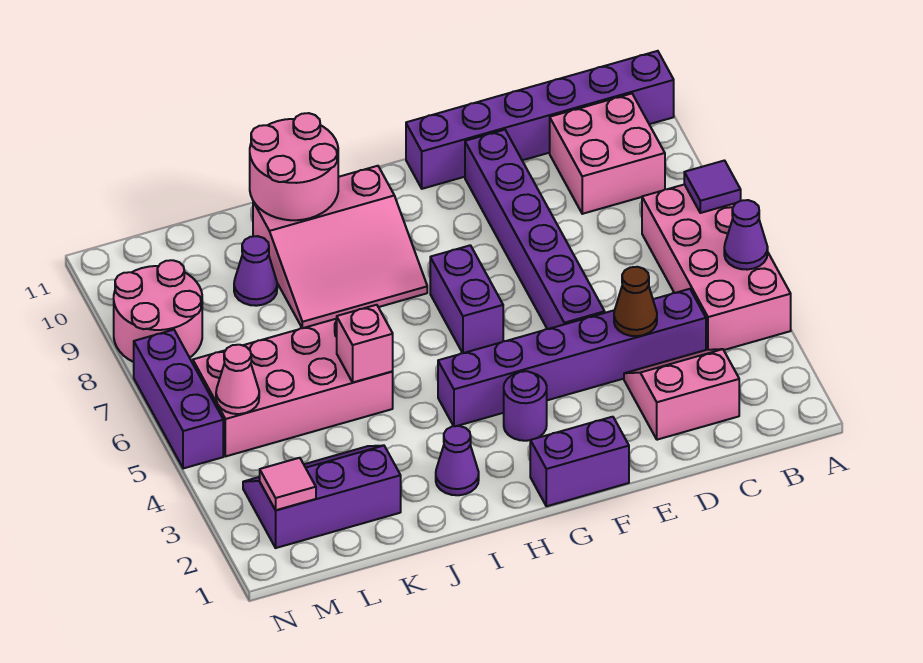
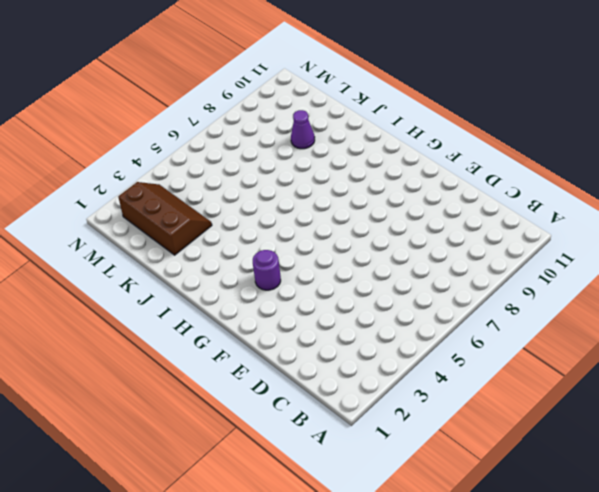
brown slope K2:M3 level 1 top 2 -> purple slope K2:M3 level 1 top 2
none -> pink brick A4:B7 level 1
none -> purple brick A11:F11 level 1
none -> pink brick B9:C10 level 1

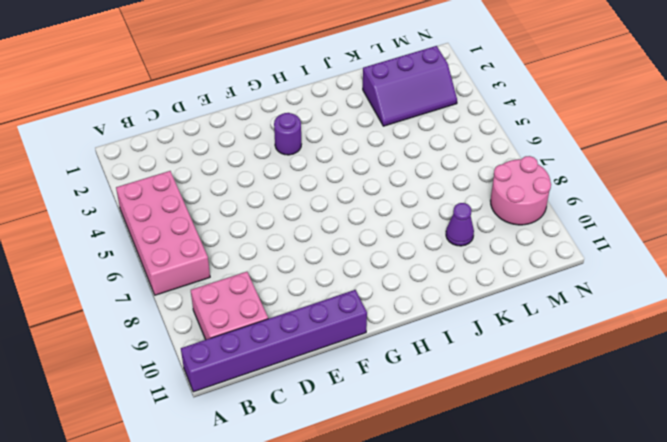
none -> pink slope C2:D3 level 1 top 2
none -> purple brick C4:H4 level 1
none -> purple brick E5:E10 level 1

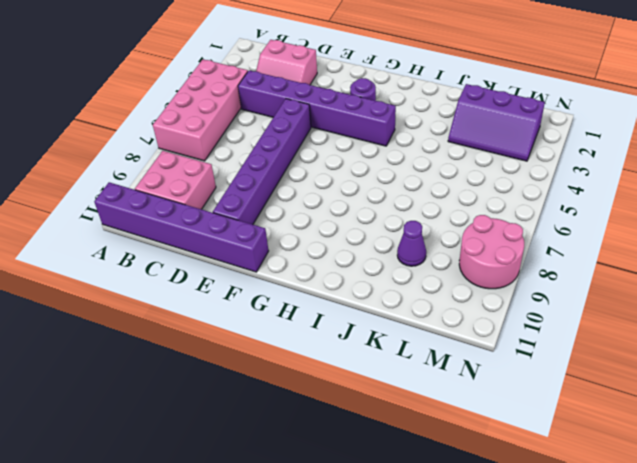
none -> purple brick F1:G1 level 1
none -> purple brick G6:G7 level 1
none -> pink slope H8:J10 level 1 top 10

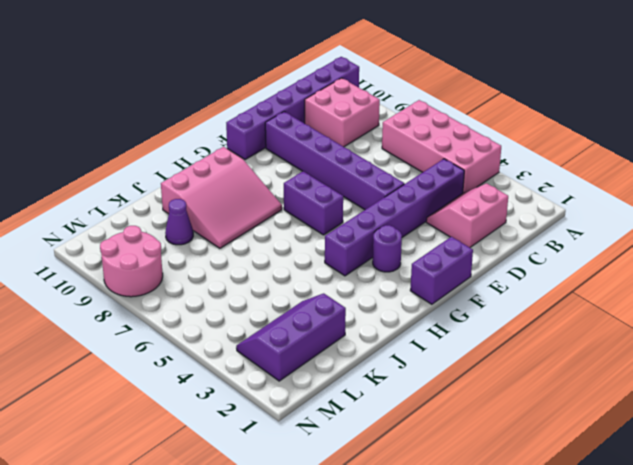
none -> purple cone I2 level 1
none -> pink brick J5:M6 level 1
none -> purple brick N5:N7 level 1

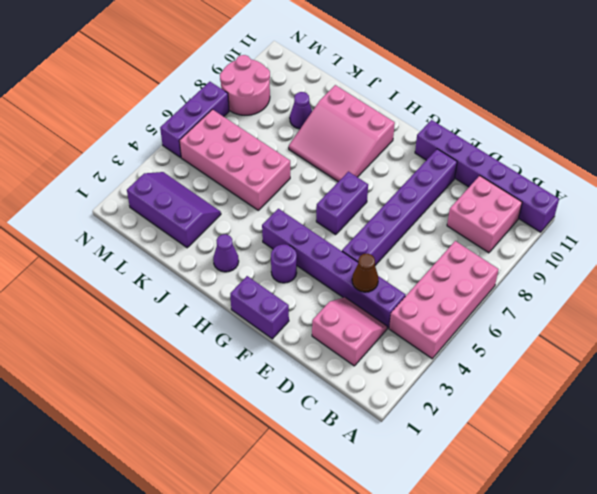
none -> purple cone A5 level 2
none -> purple tile A7 level 2
none -> pink round brick I10:J11 level 2

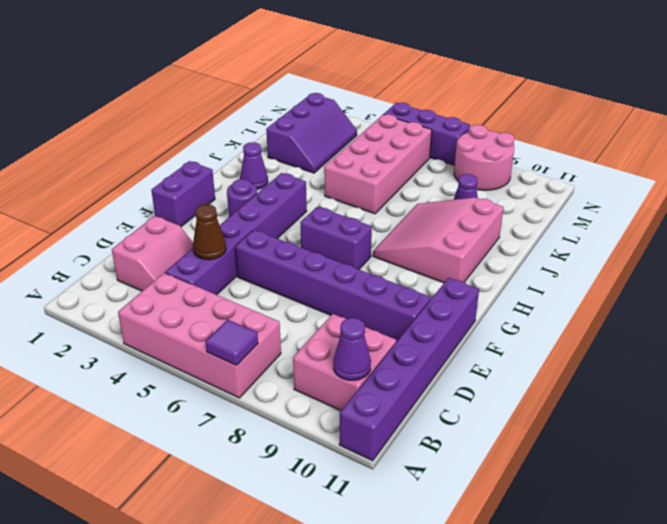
purple cone B10 level 2 -> purple cone A5 level 2
none -> pink round brick I10:J11 level 2
none -> pink brick J5 level 2
none -> pink tile M2 level 2

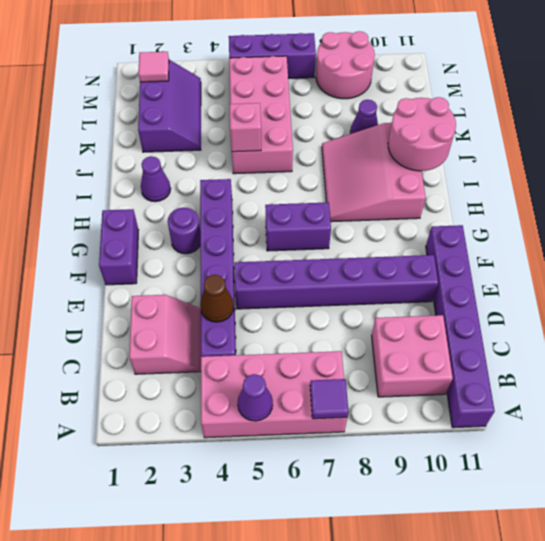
none -> pink cone M5 level 2

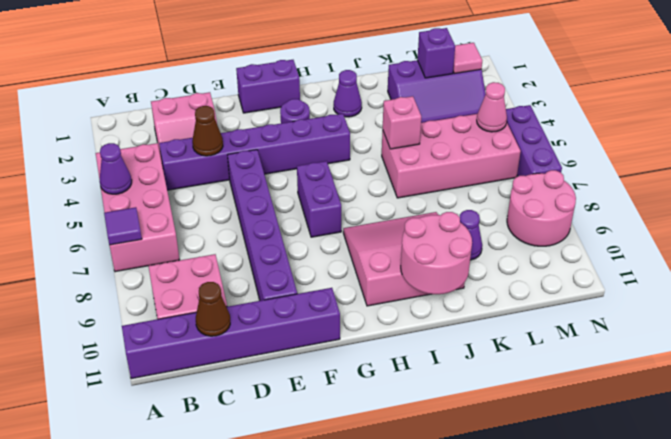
brown cone C11 level 2 -> none
purple brick L2 level 2 -> none

